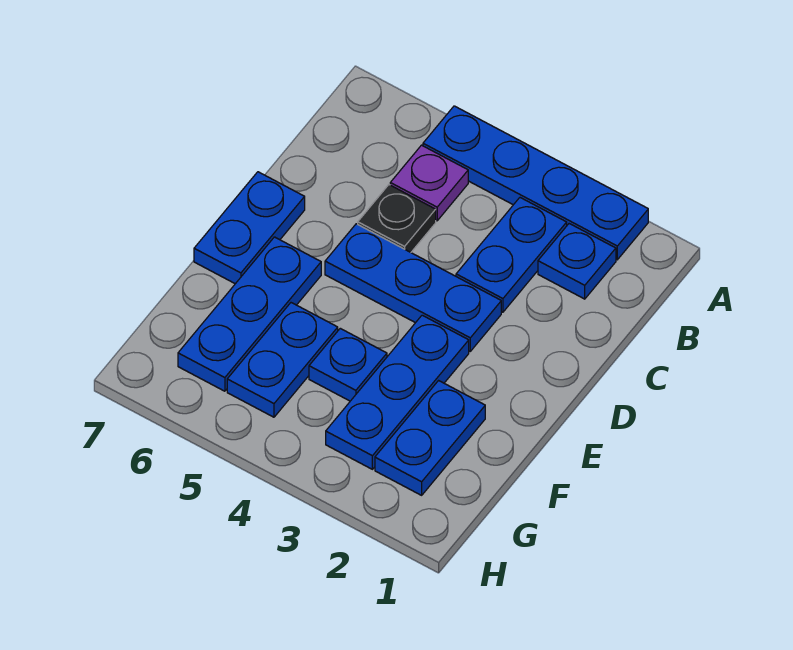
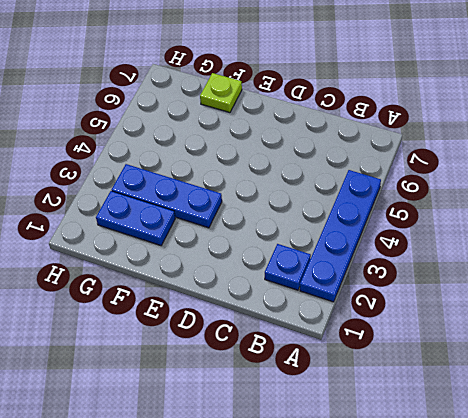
lime plate F7 level 1 -> none
none -> blue plate B3:C3 level 1
none -> purple plate B5 level 1
none -> black plate C5 level 1

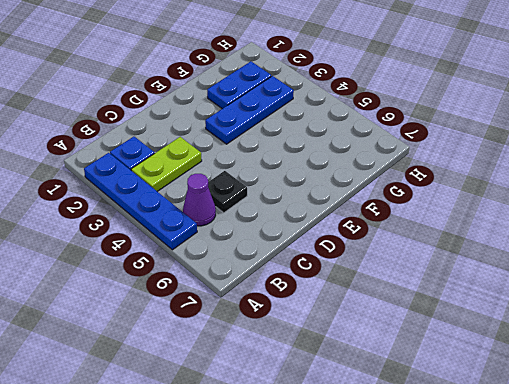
lime plate B3:C3 level 1 -> blue plate B3:C3 level 1
purple cone B5 level 1 -> purple plate B5 level 1
none -> blue plate D3:D5 level 1
none -> blue plate D7:E7 level 1
none -> blue plate E6:G6 level 1

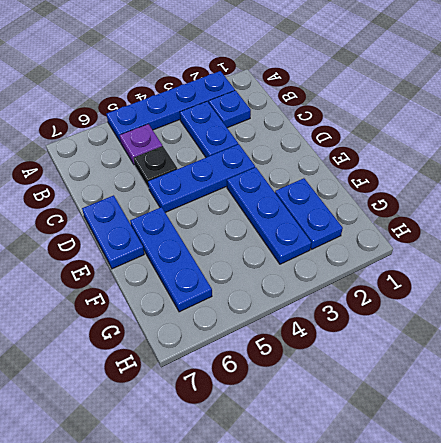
none -> blue plate F4 level 1
none -> blue plate F5:G5 level 1

